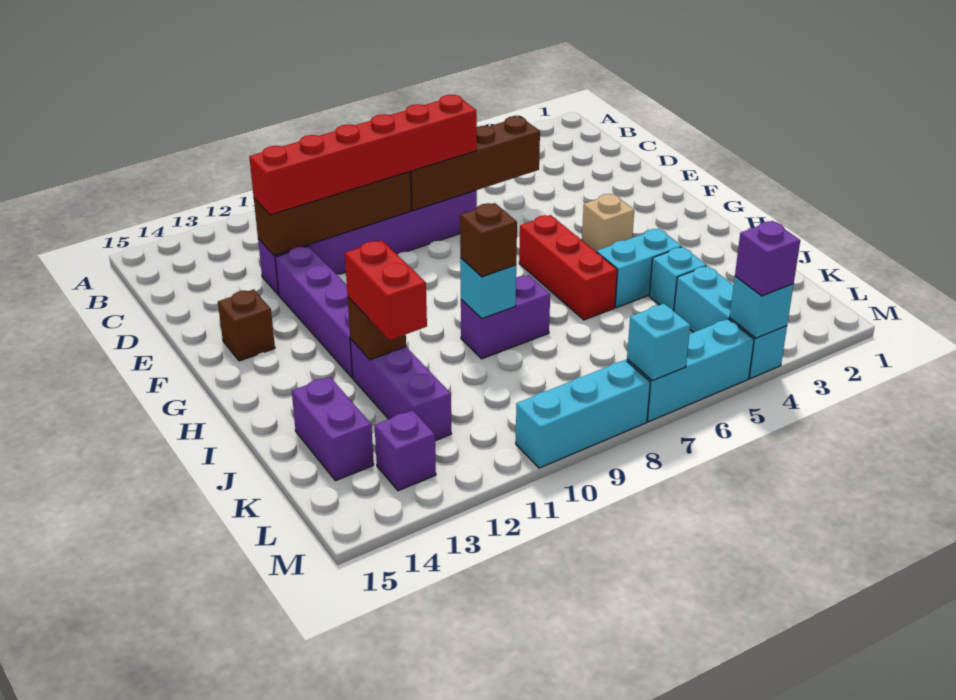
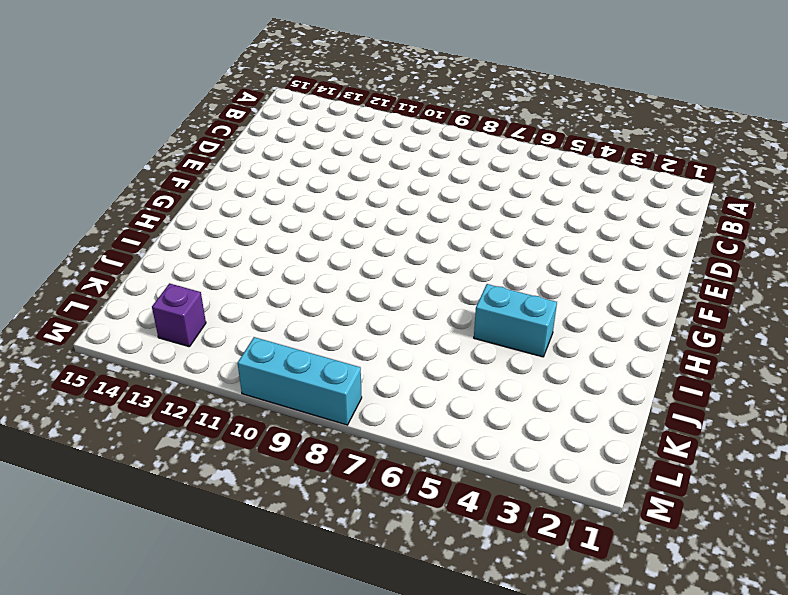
none -> purple brick D7:D12 level 1
none -> purple brick E12:H12 level 1
none -> brown brick F14 level 1

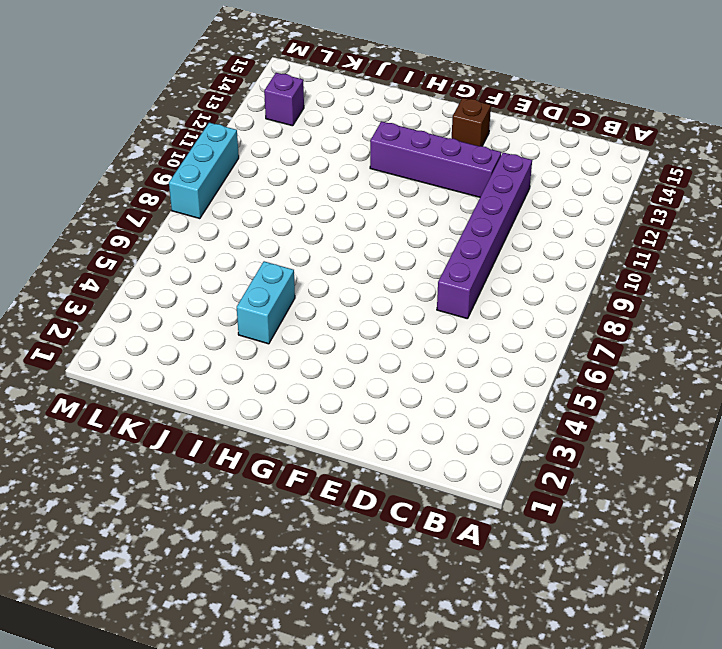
none -> tan brick G4 level 1
none -> red brick G6:I6 level 1
none -> purple brick I8:I9 level 1

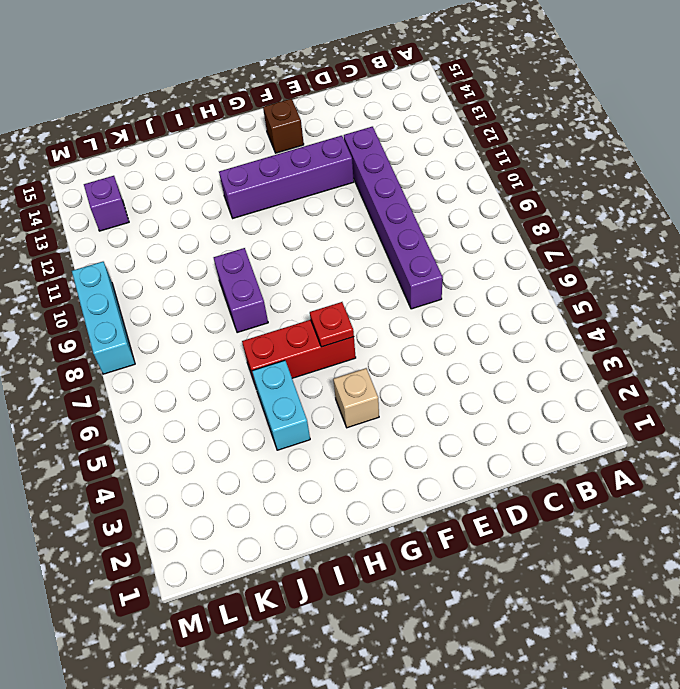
red plate G6 level 2 -> none
none -> purple brick I12:K12 level 1
none -> cyan brick J4 level 1
none -> purple brick J14:K14 level 1

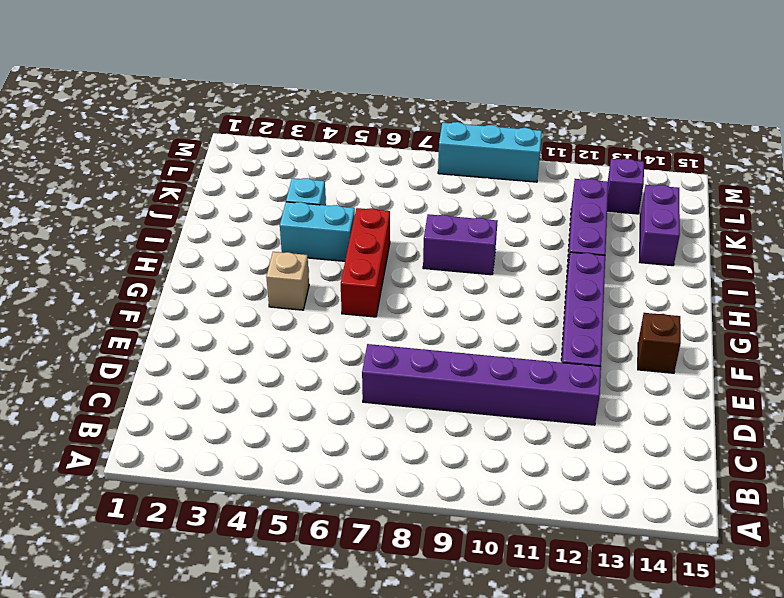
none -> cyan brick K4:M4 level 1
none -> cyan brick M5:M7 level 1
none -> brown brick D5:D8 level 2

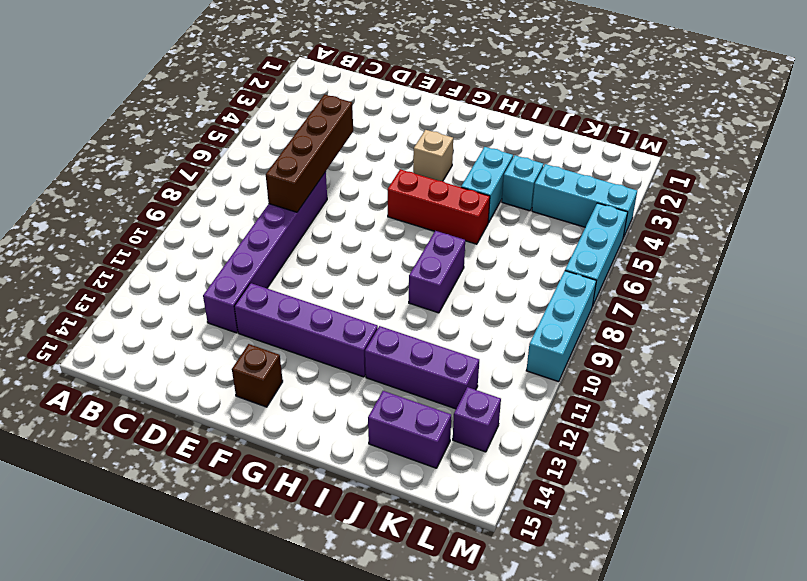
none -> brown brick D9:D12 level 2
none -> cyan brick I9 level 2
none -> brown brick I12 level 2

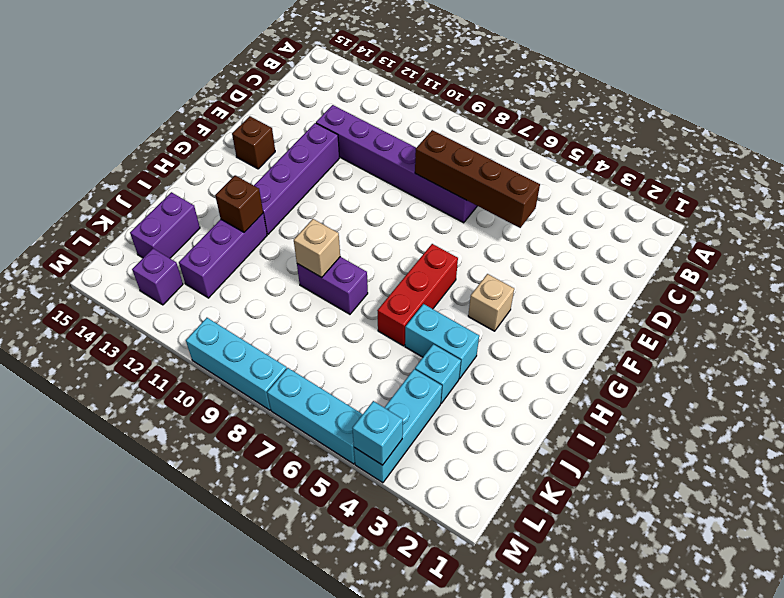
tan brick I9 level 2 -> cyan brick I9 level 2
none -> brown brick D9:D12 level 2
none -> cyan brick M7 level 2
none -> red brick D7:D12 level 3

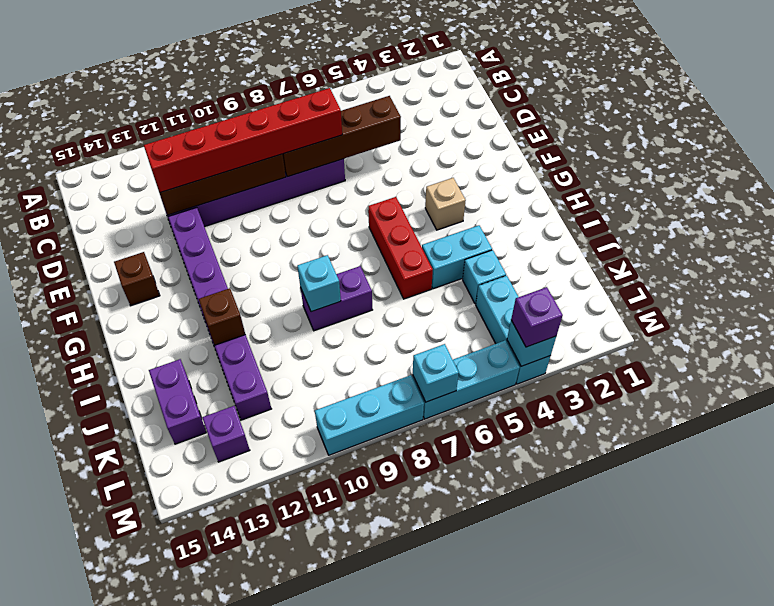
none -> brown brick I9 level 3
none -> red brick I12:J12 level 3

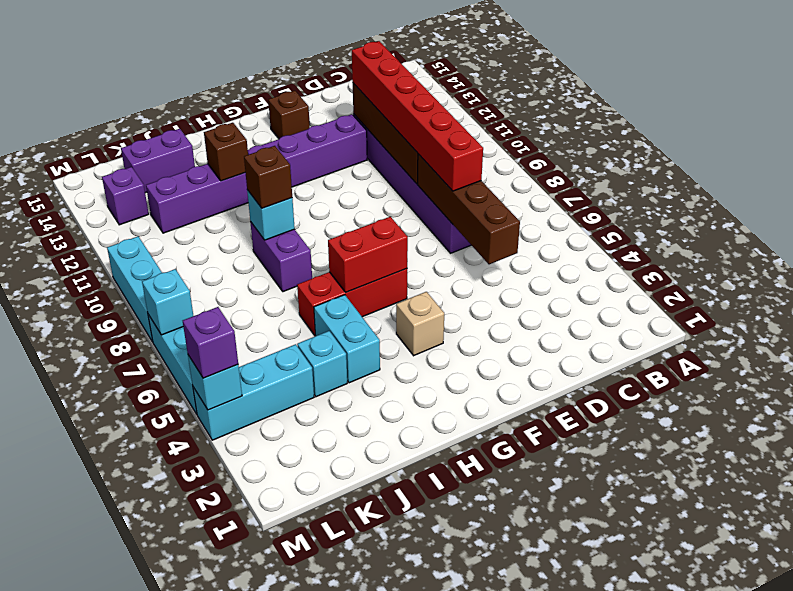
red brick G6:H6 level 2 -> red brick I12:J12 level 3

